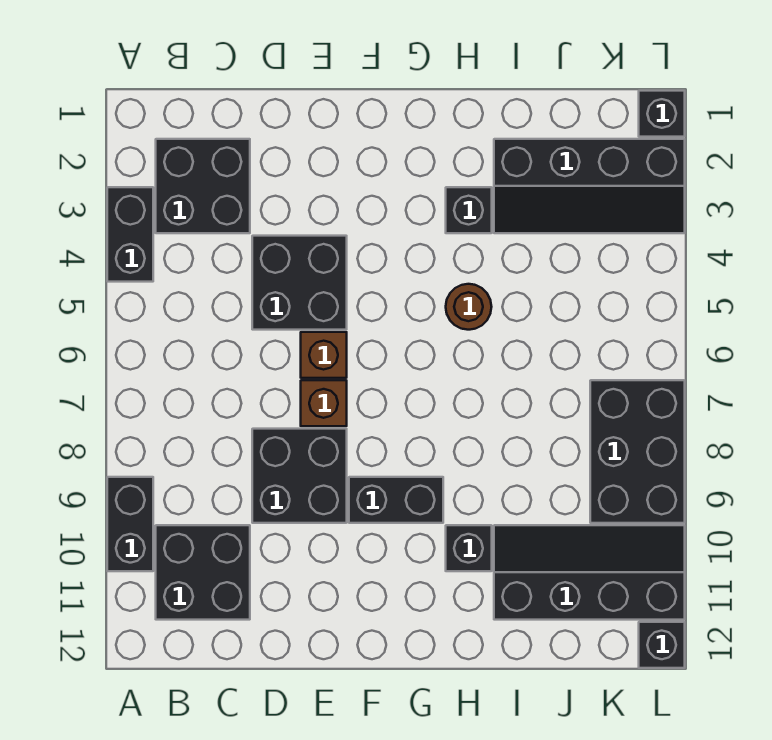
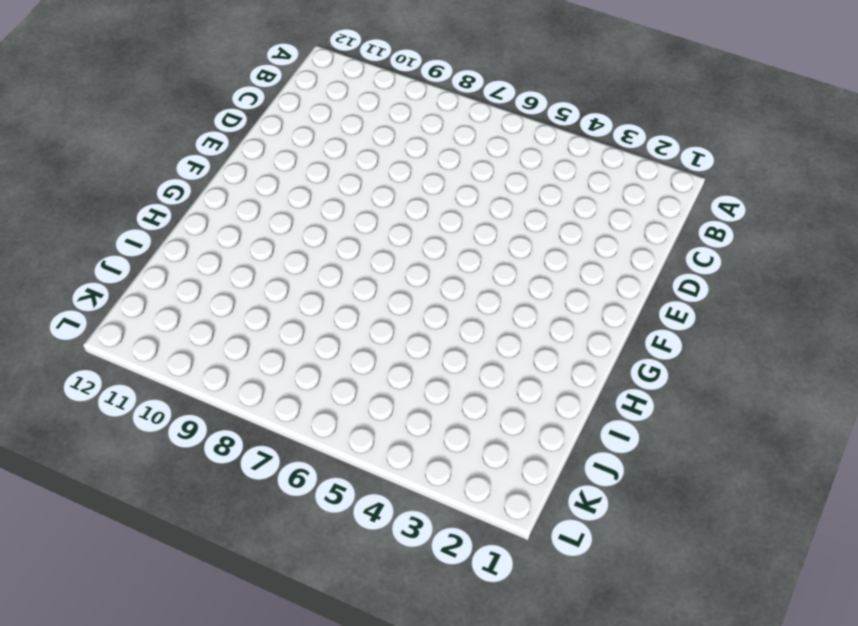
none -> black brick A3:A4 level 1
none -> black brick A9:A10 level 1
none -> black brick B2:C3 level 1

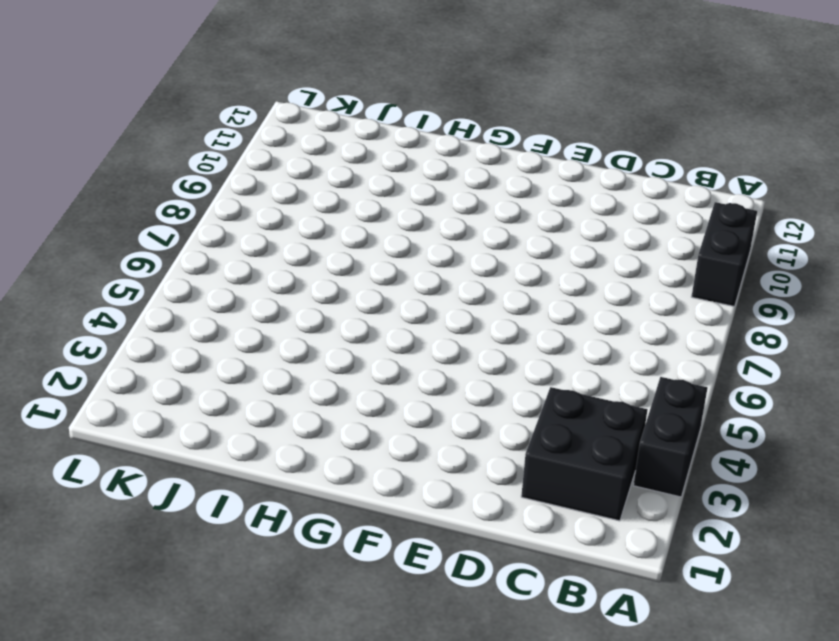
none -> black brick B10:C11 level 1
none -> black brick D4:E5 level 1
none -> black brick D8:E9 level 1

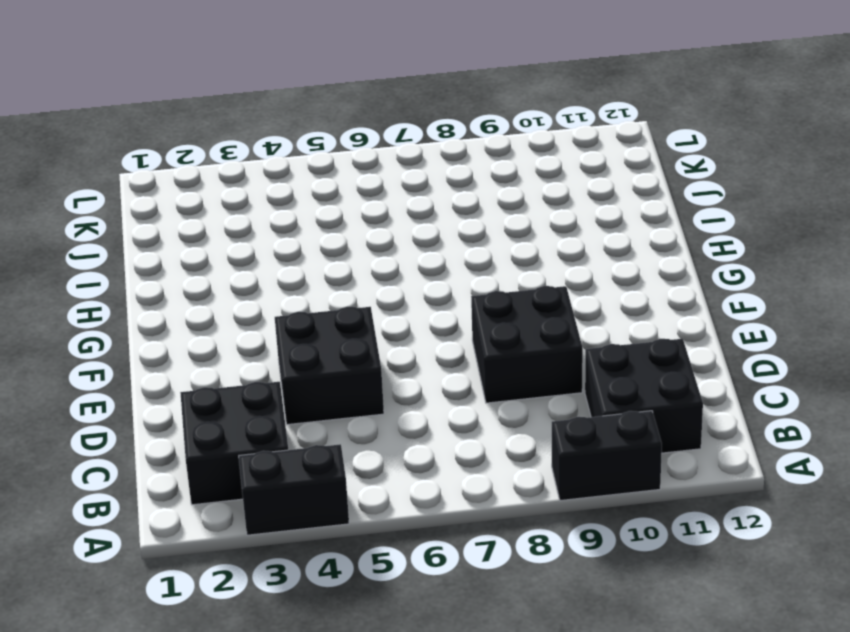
none -> brown brick E6 level 1
none -> brown brick E7 level 1
none -> black brick F9:G9 level 1

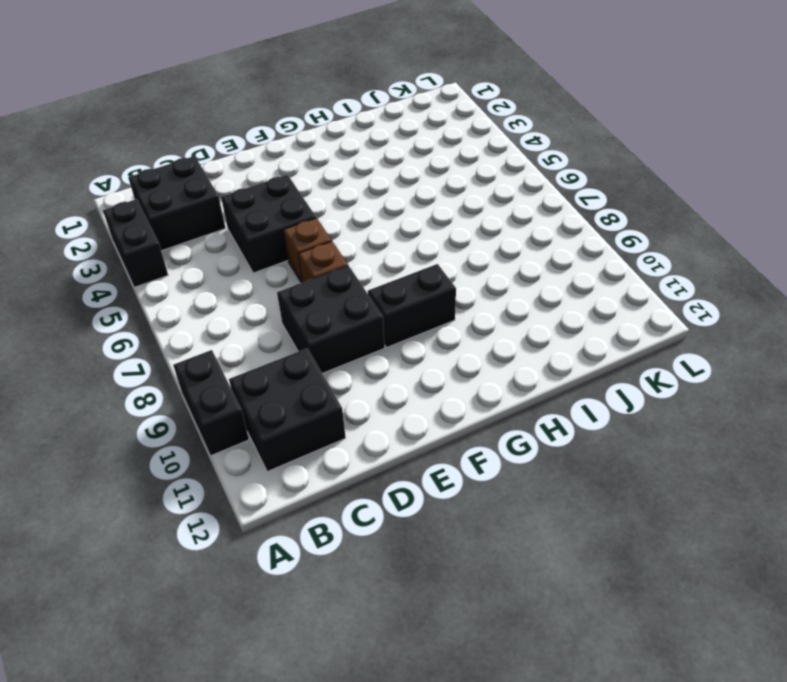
none -> black brick H3 level 1
none -> brown round brick H5 level 1
none -> black brick H10 level 1

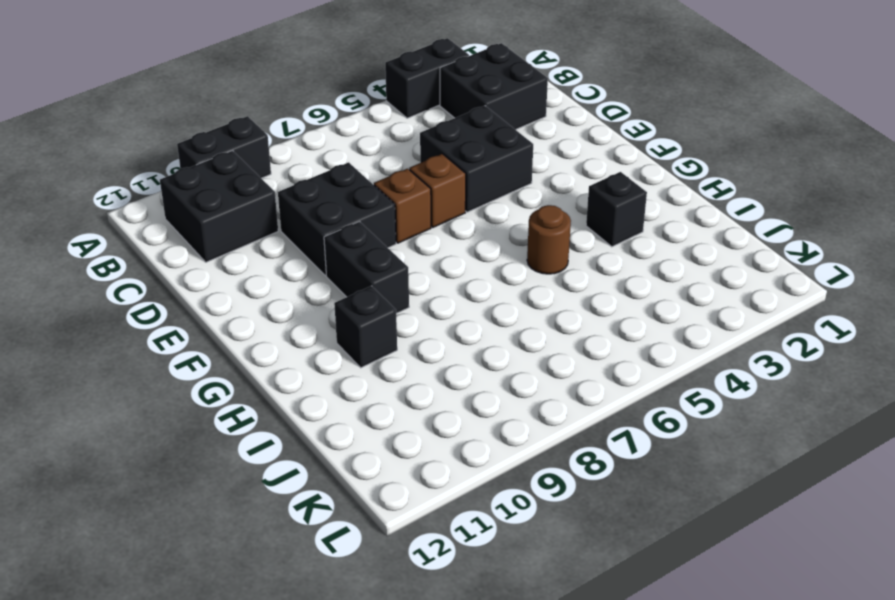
none -> black slope I2:L3 level 1 top 2
none -> black slope I10:L11 level 1 top 11
none -> black brick K7:L9 level 1

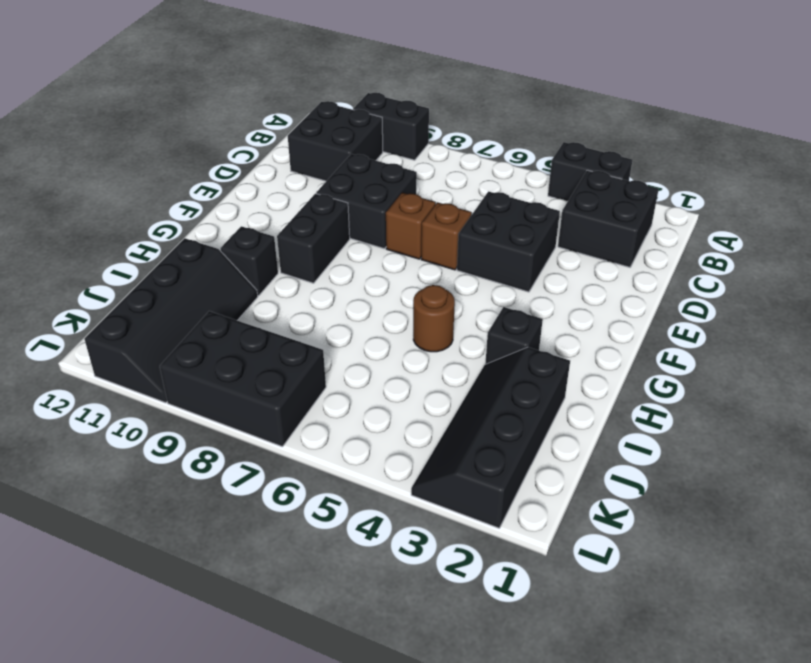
none -> black brick L1 level 1
none -> black brick L12 level 1

